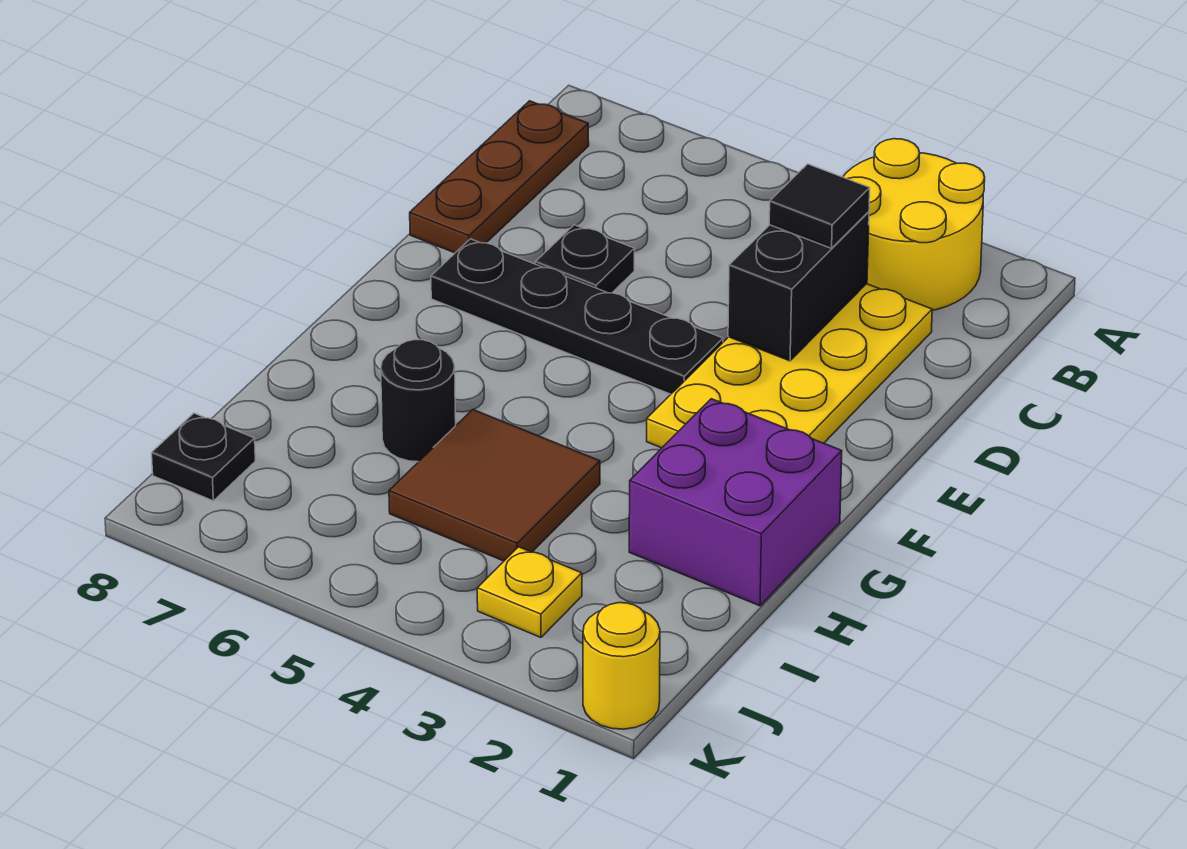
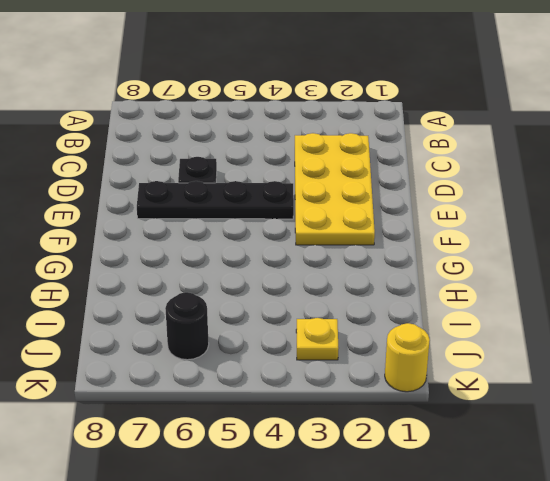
black round brick J6 level 1 -> black round brick H6 level 1
none -> yellow round brick A2:B3 level 1
none -> brown plate B8:D8 level 1
none -> purple brick G1:H2 level 1

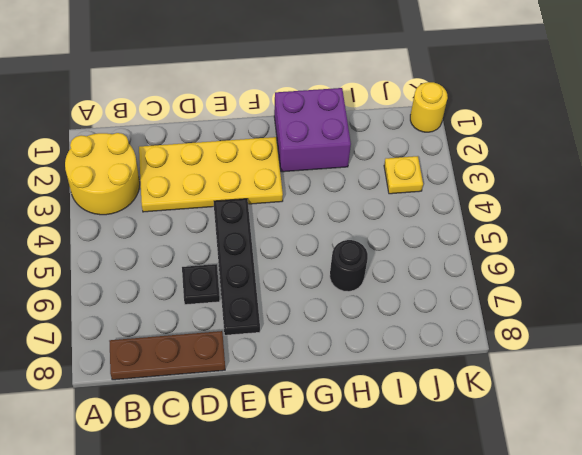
none -> brown tile H4:I5 level 1
none -> black plate J8 level 1
none -> black brick C3:D3 level 2

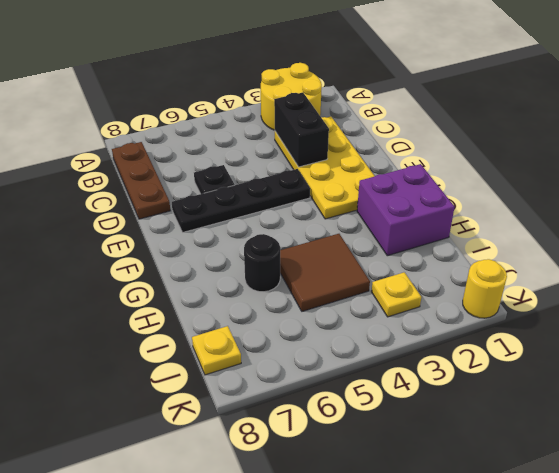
yellow plate J8 level 1 -> black plate J8 level 1
none -> black tile C3 level 3

